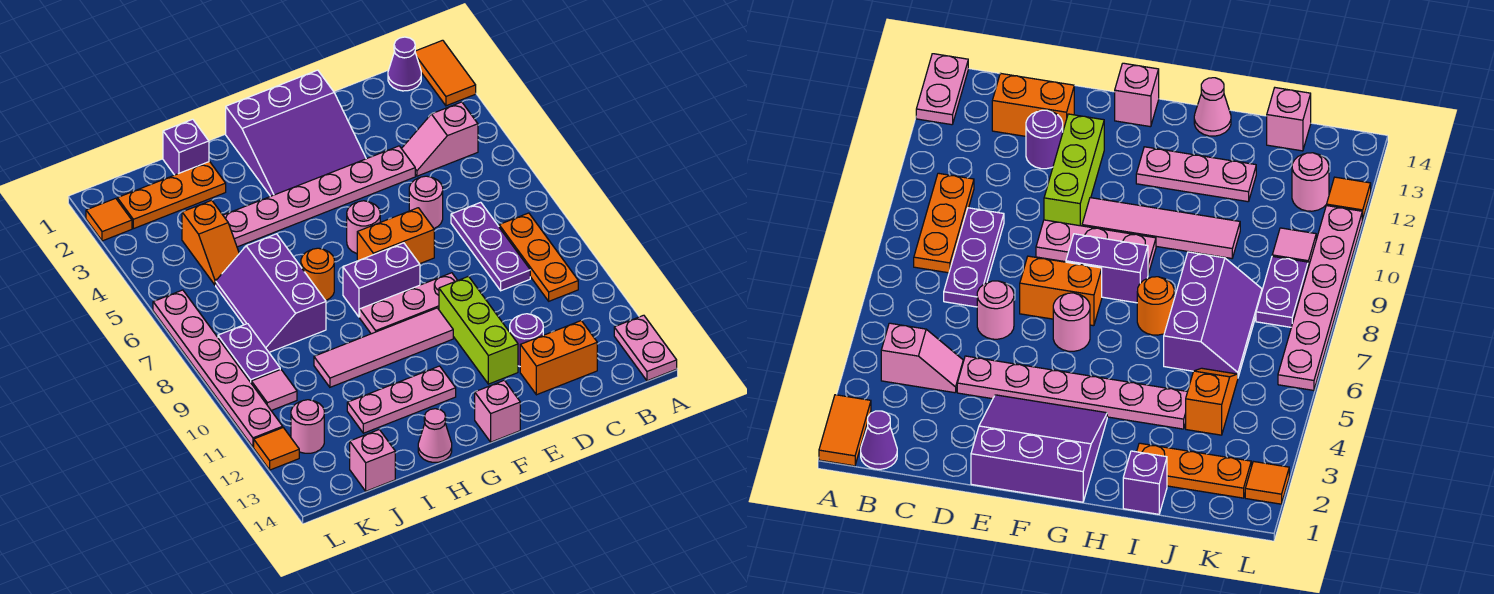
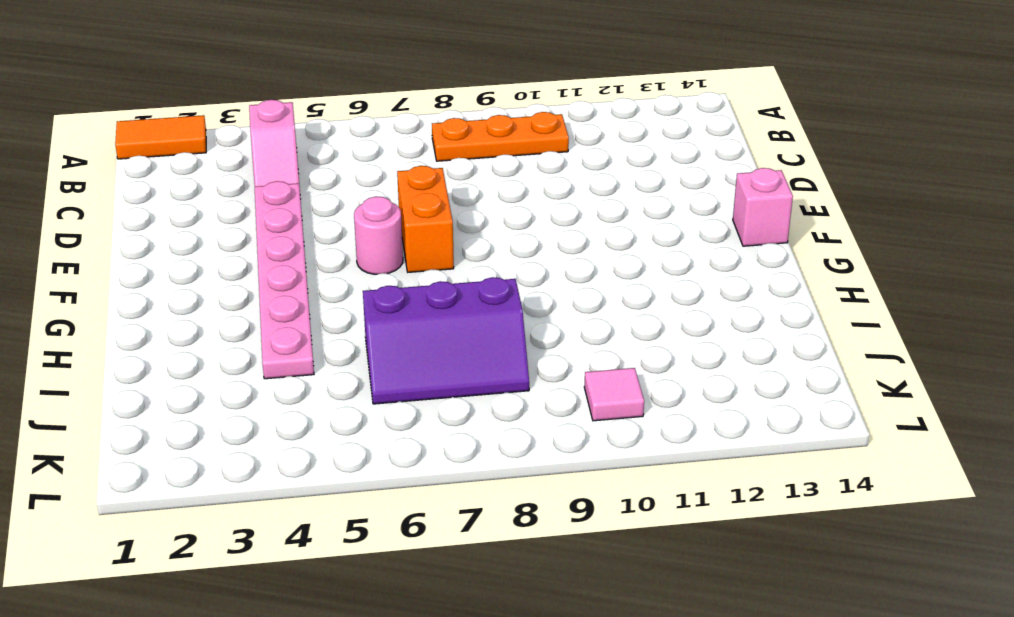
none -> pink plate A13:A14 level 1
none -> purple cone B1 level 1
none -> purple plate C7:C9 level 1
none -> orange brick C13:D13 level 1

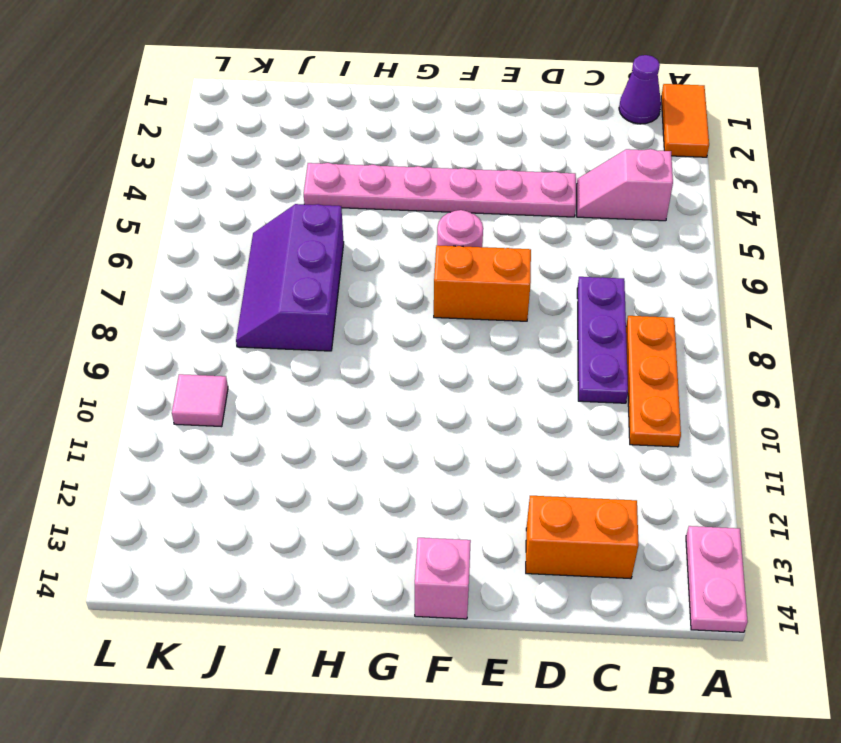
none -> pink round brick D6 level 1
none -> purple round brick D12 level 1
none -> purple slope E1:G3 level 1 top 1
none -> pink plate E9:G9 level 1

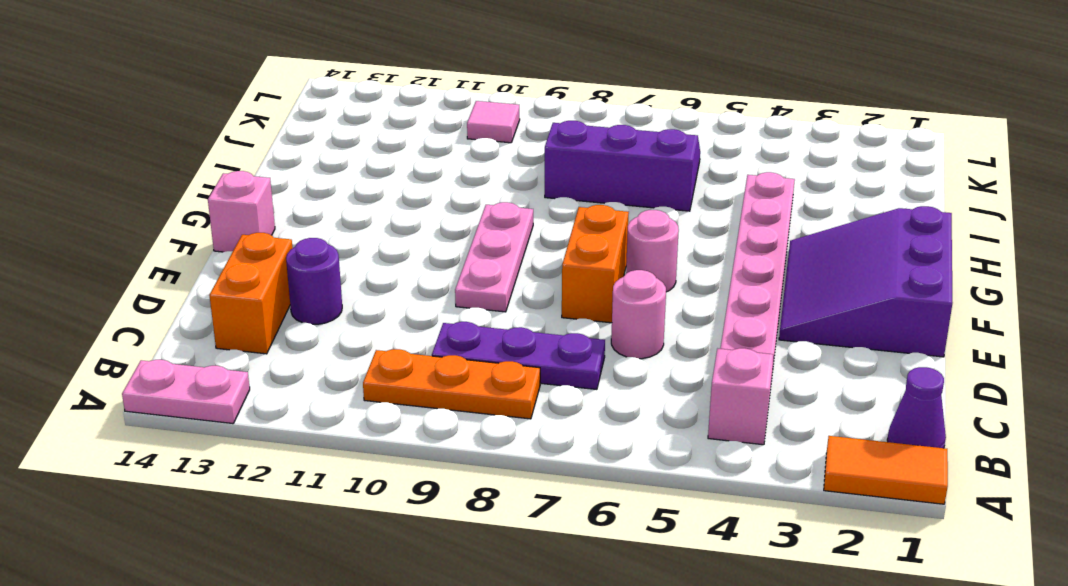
none -> lime brick E10:E12 level 1
none -> purple brick F8:G8 level 1
none -> pink tile F10:I10 level 1
none -> pink plate G12:I12 level 1

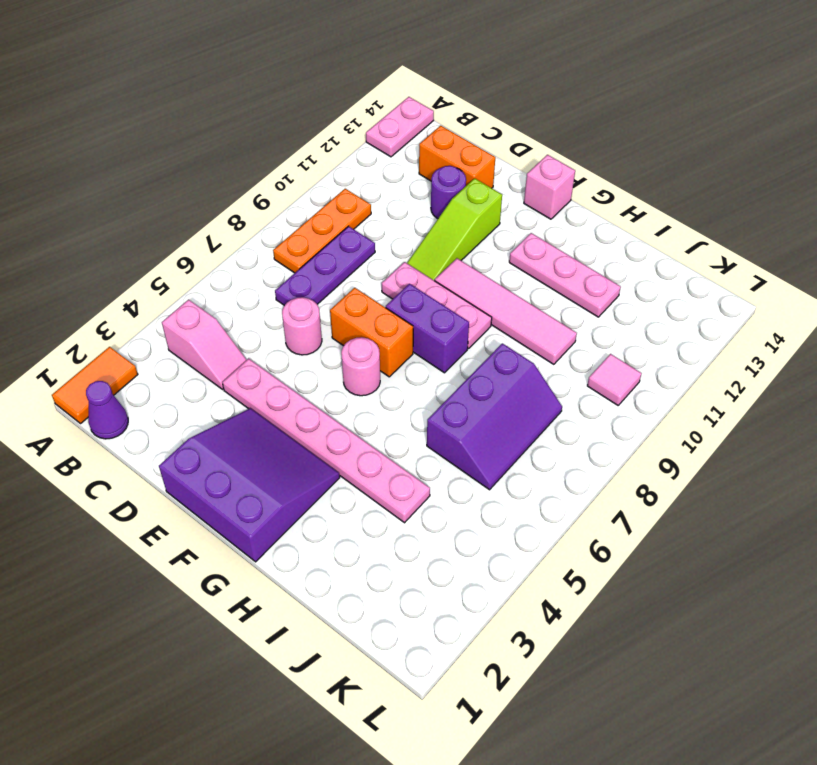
lime slope E10:E12 level 1 top 12 -> lime brick E10:E12 level 1
none -> orange round brick H7 level 1
none -> pink cone H14 level 1
none -> purple brick I1 level 1
none -> orange plate I2:K2 level 1

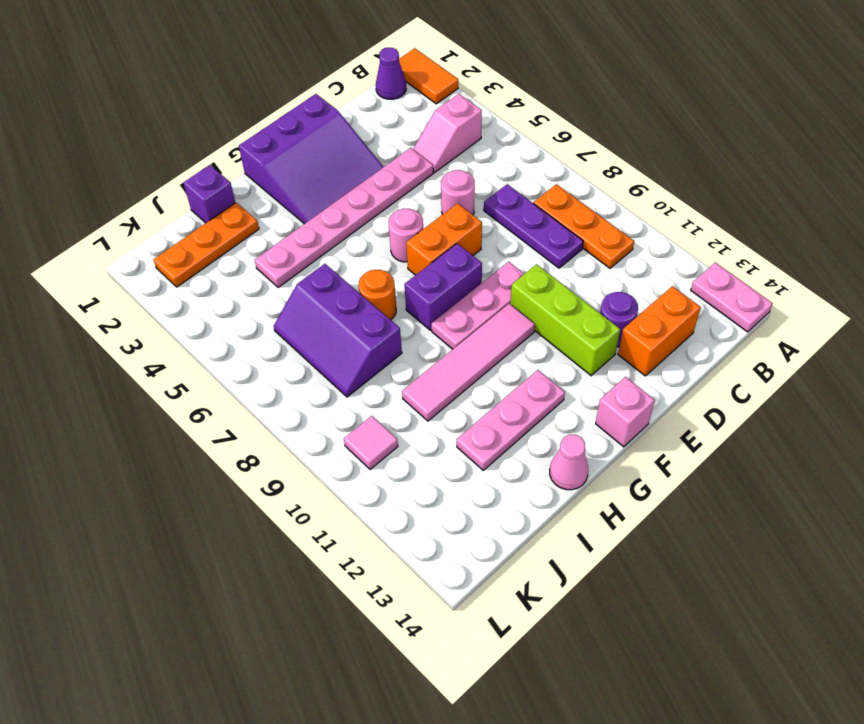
none -> orange slope J4:J5 level 1 top 4
none -> pink brick J14 level 1
none -> purple plate K8:K9 level 1
none -> pink round brick K12 level 1

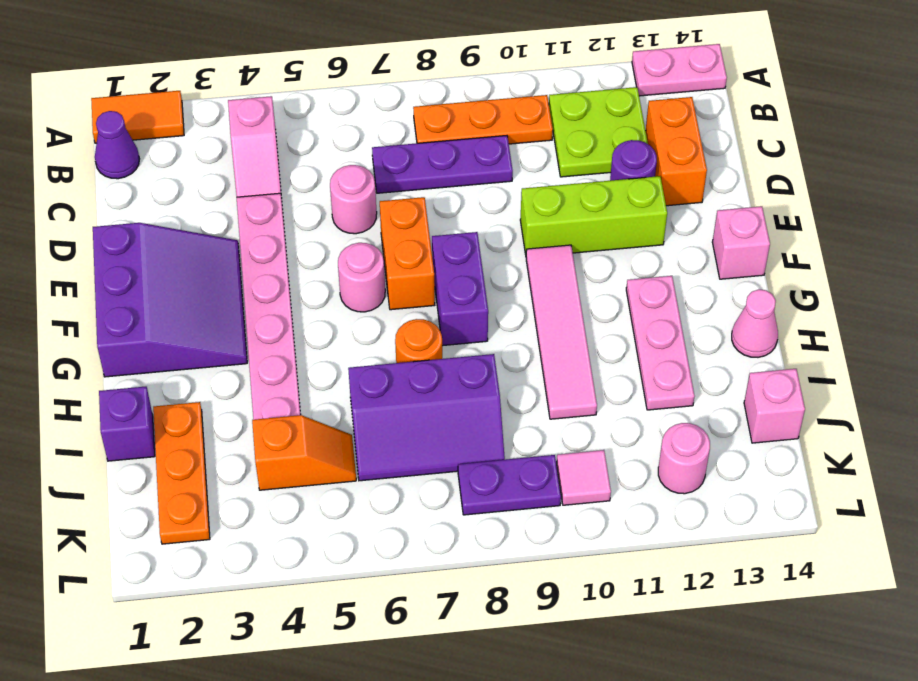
lime plate B11:C12 level 1 -> none
none -> pink plate E9:G9 level 1
none -> orange tile L2 level 1
none -> pink plate L6:L11 level 1
none -> orange tile L12 level 1

